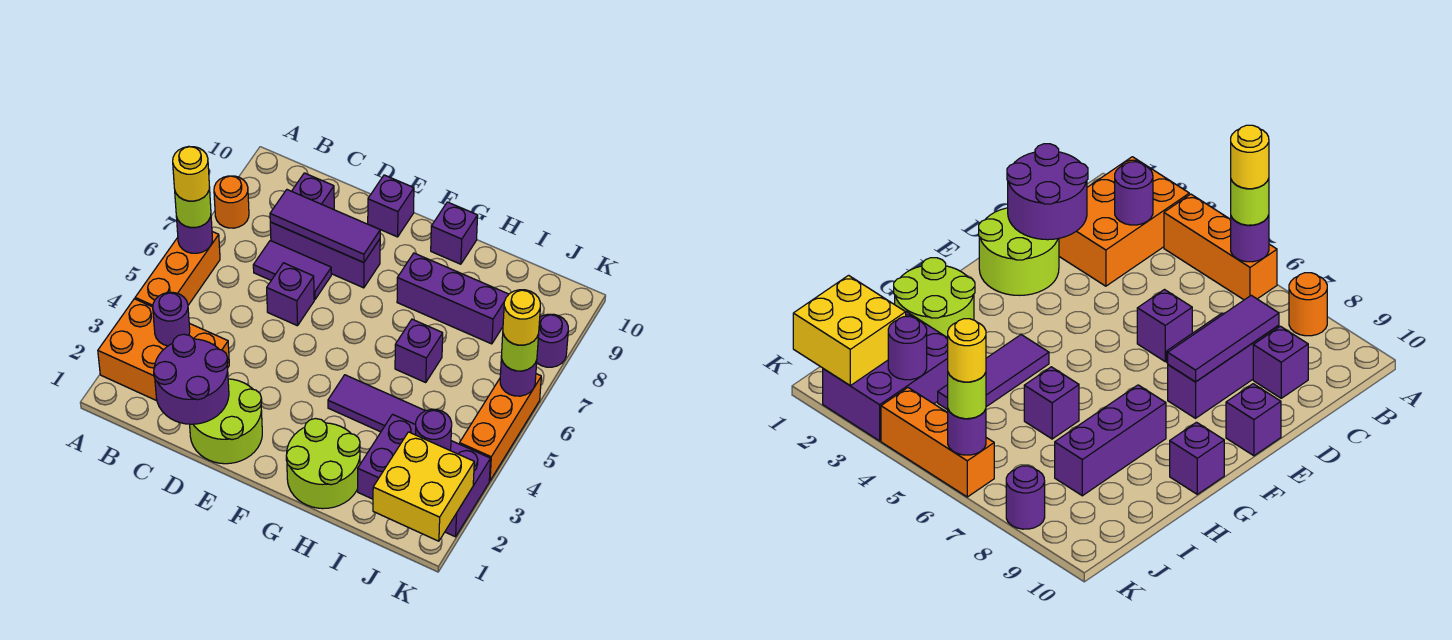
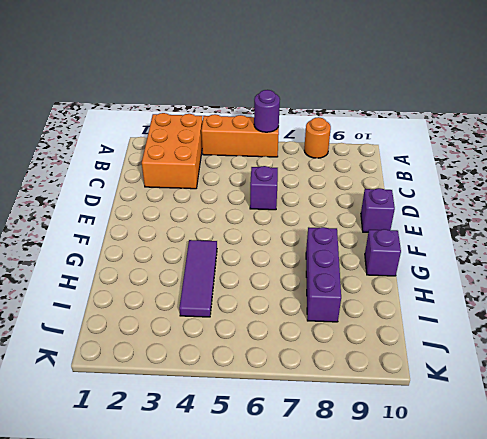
none -> purple tile C7:D7 level 1
none -> purple brick C8:E8 level 1
none -> purple brick C9 level 1

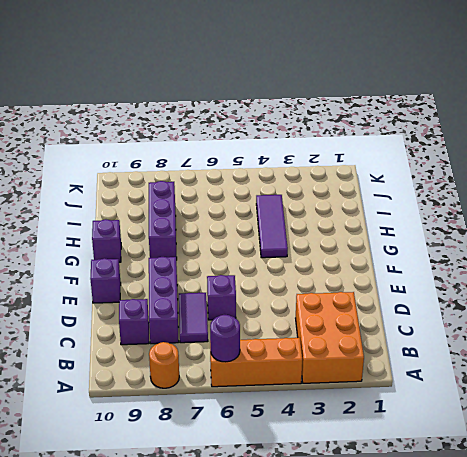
none -> lime round brick D1:E2 level 1
none -> lime round brick G1:H2 level 1
none -> purple brick H6 level 1

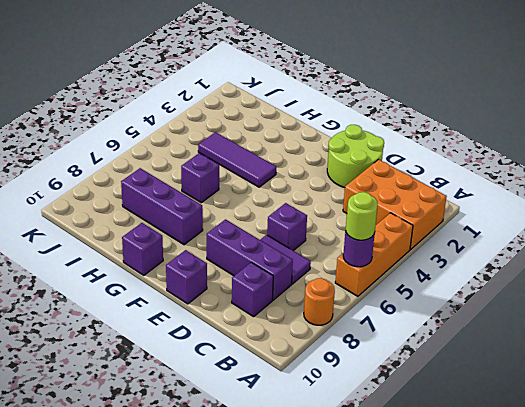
none -> lime round brick G1:H2 level 1
none -> purple brick I2:K3 level 1
none -> orange brick K4:K6 level 1

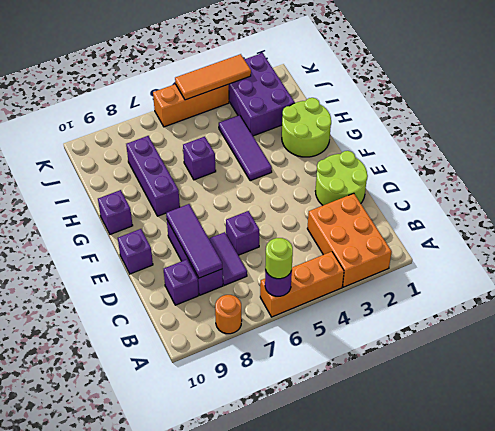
orange tile K3:K5 level 2 -> none
none -> purple round brick K8 level 1
none -> purple round brick B3 level 2
none -> purple round brick C1:D2 level 2

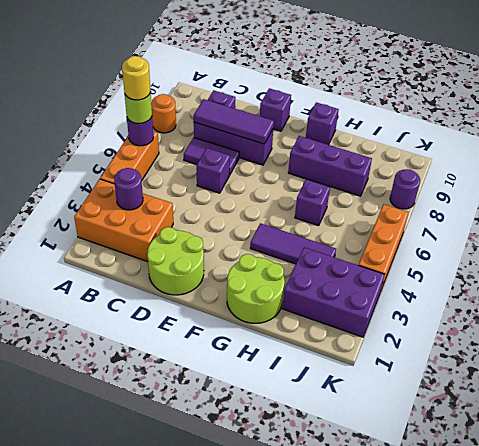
none -> purple round brick C1:D2 level 2
none -> yellow brick J1:K2 level 2
none -> purple round brick J3 level 2

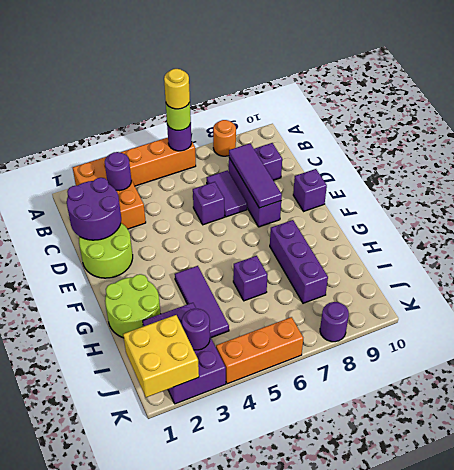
none -> purple brick G10 level 1
none -> purple round brick K6 level 2
none -> lime round brick K6 level 3

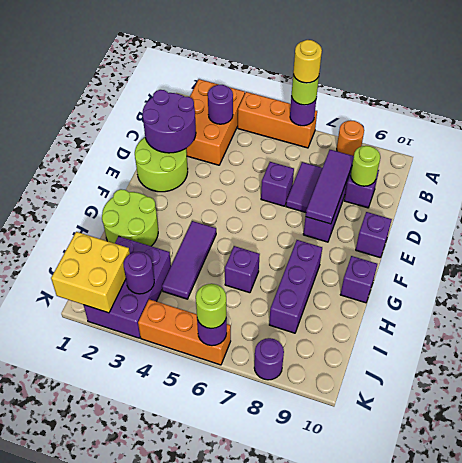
lime round brick C9 level 2 -> none
none -> yellow round brick K6 level 4

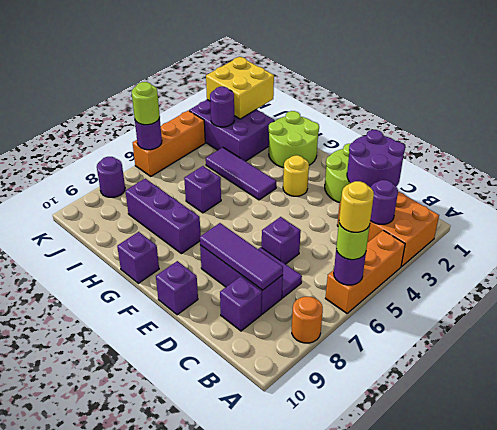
yellow round brick F3 level 1 -> yellow round brick K6 level 4

